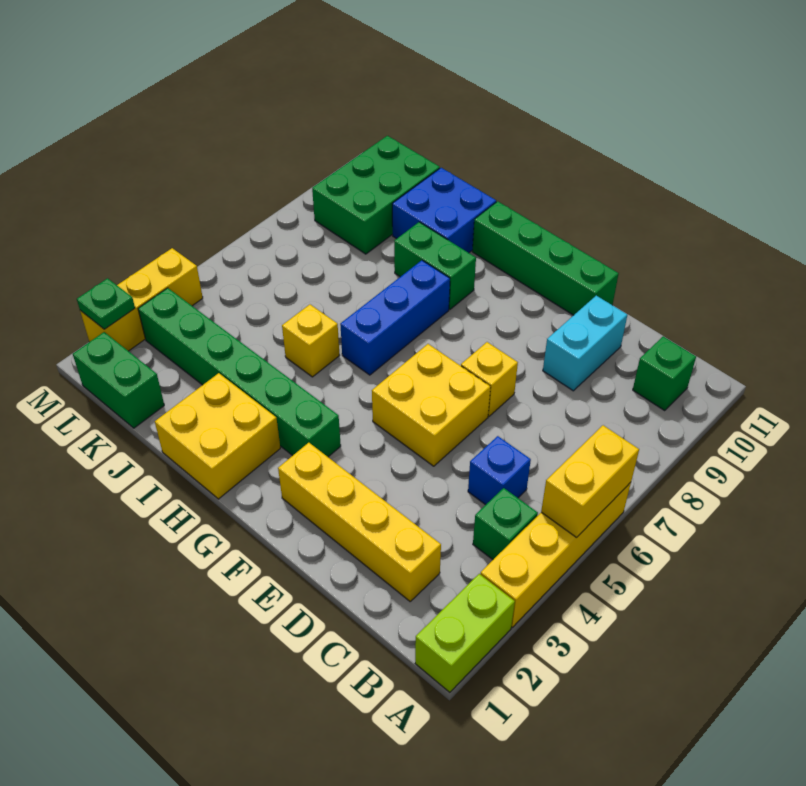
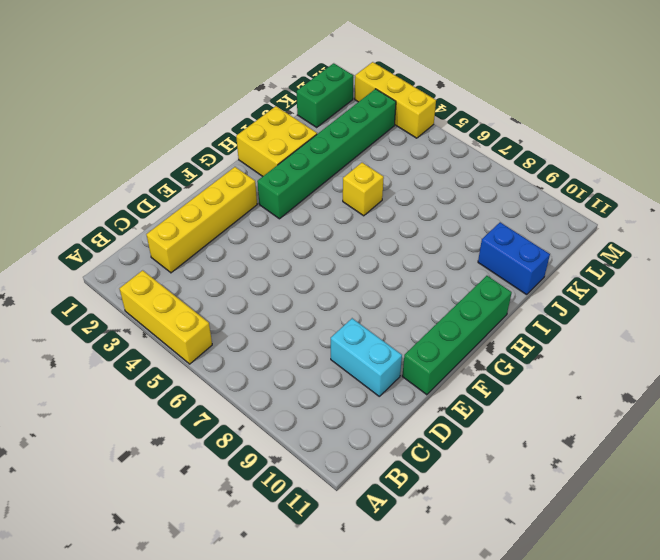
yellow brick A3:A5 level 1 -> yellow brick A3:A6 level 1
blue brick J10:J11 level 1 -> blue brick I10:J11 level 1
none -> lime brick A1:A2 level 1
none -> green brick B4 level 1
none -> green brick B10 level 1

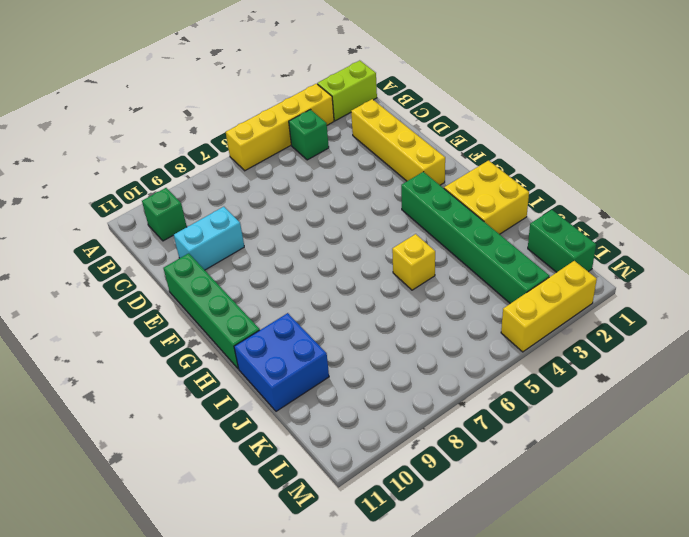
none -> blue brick C5 level 1
none -> yellow brick E5:F6 level 1
none -> yellow brick E7 level 1

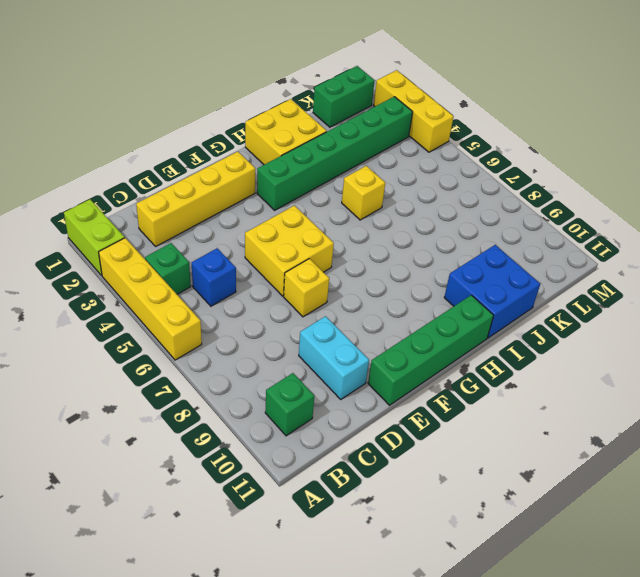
none -> blue brick H6:H8 level 1
none -> green brick H9:I9 level 1
none -> green brick K9:L11 level 1

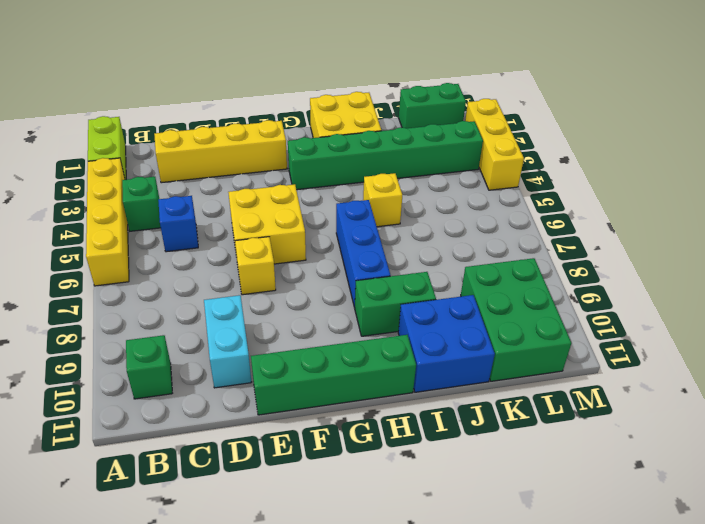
none -> yellow brick A5:A6 level 2
none -> green plate M2 level 2

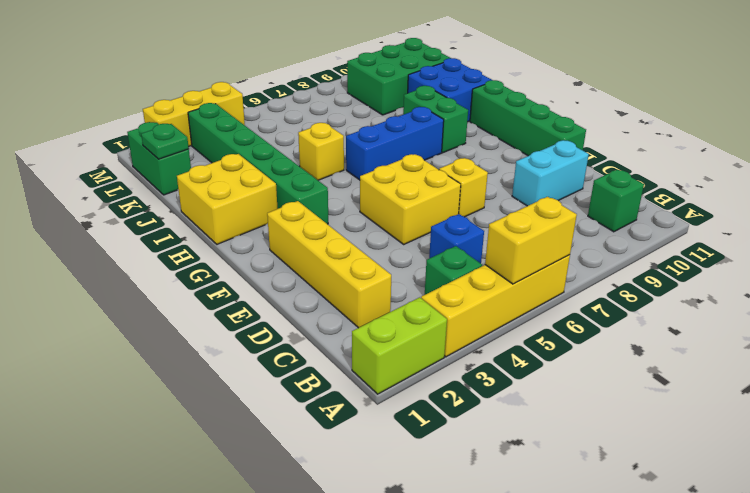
green plate K1 level 2 -> green plate M2 level 2

